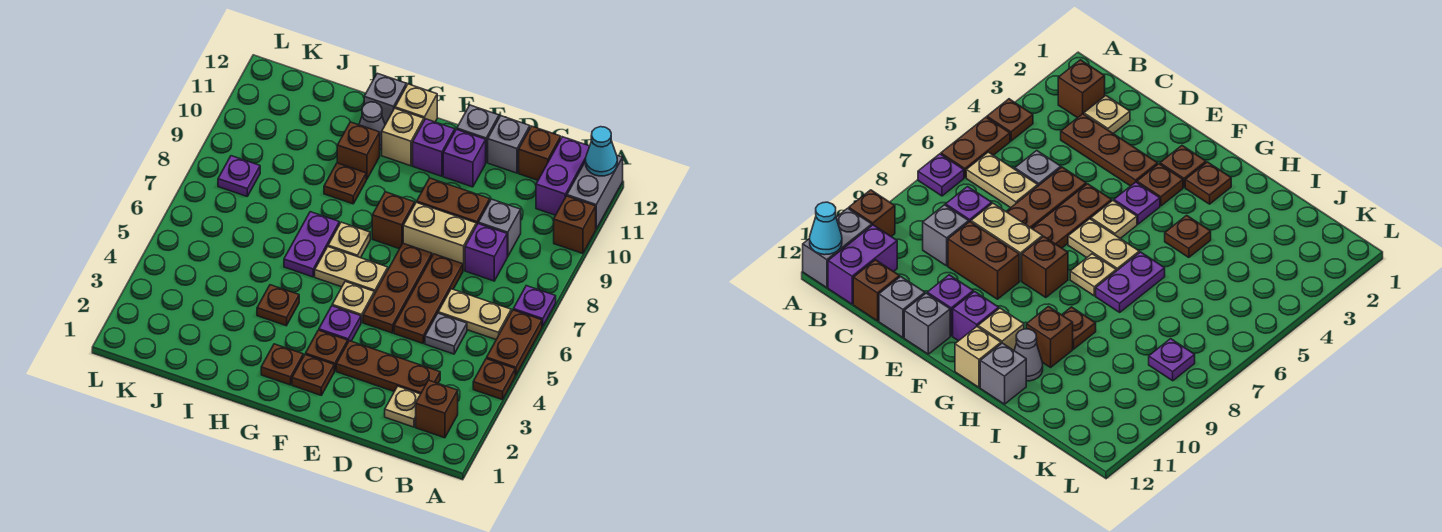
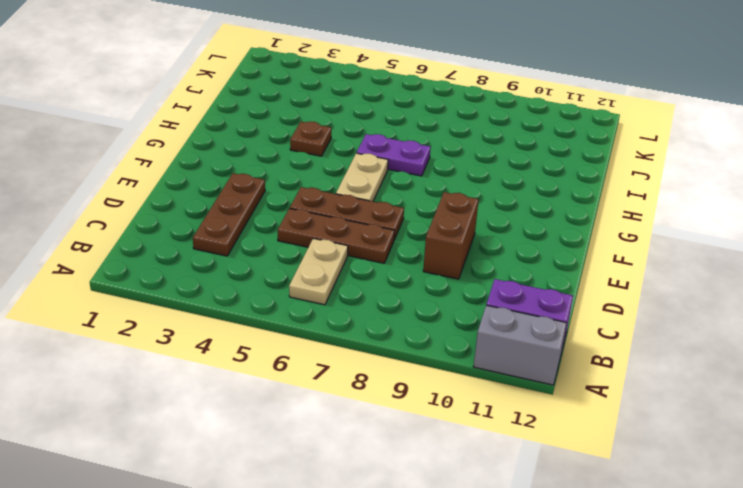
none -> brown plate A4 level 1
none -> brown plate A5:A6 level 1
none -> purple plate A7 level 1
none -> brown brick A10 level 1

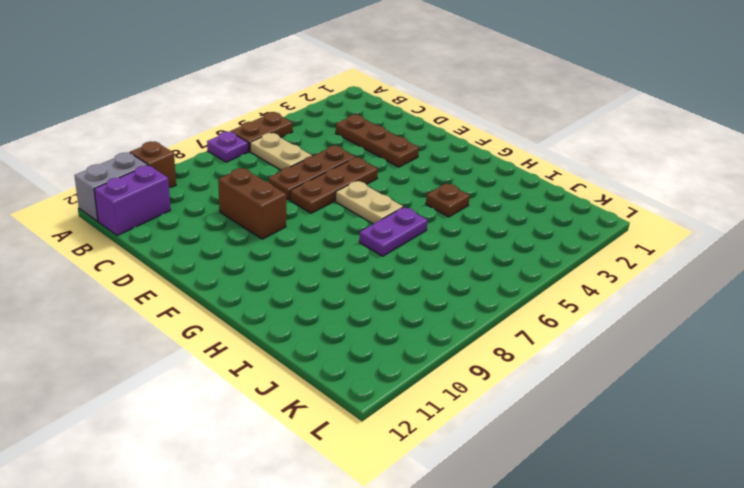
none -> brown plate A4 level 1
none -> brown brick B2 level 1
none -> tan plate C2 level 1
none -> grey plate C5 level 1

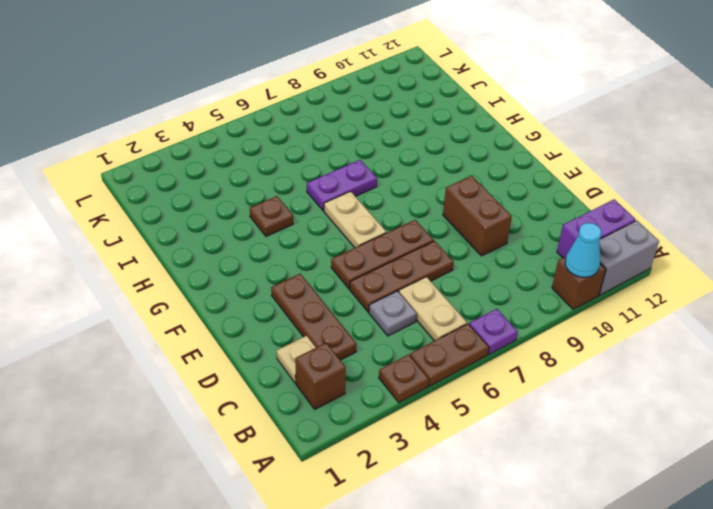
cyan cone A10 level 2 -> cyan cone A12 level 2
none -> purple brick C8 level 1
none -> grey brick C9 level 1
none -> brown brick C12 level 1
none -> tan brick D8:E8 level 1

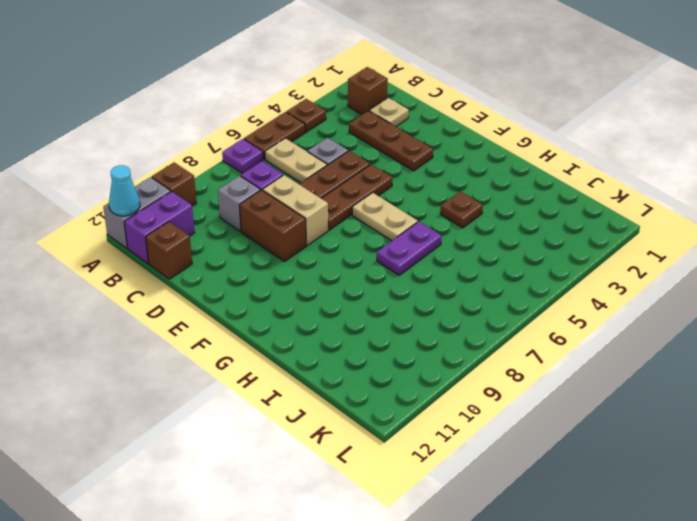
none -> grey brick D12 level 1
none -> purple brick E11 level 1
none -> grey brick E12 level 1
none -> brown plate F2 level 1

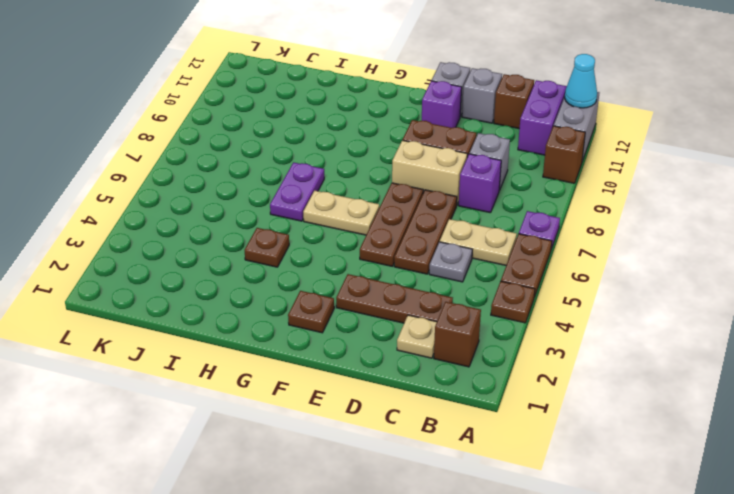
none -> brown plate F3 level 1
none -> purple plate F4 level 1
none -> tan plate F5 level 1
none -> brown brick F8 level 1

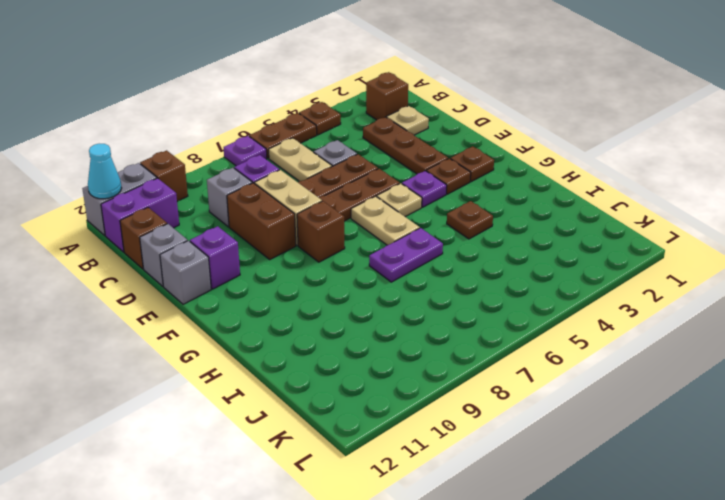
none -> purple brick F11 level 1
none -> brown plate G2 level 1
none -> tan plate G7 level 1
none -> tan brick G11 level 1

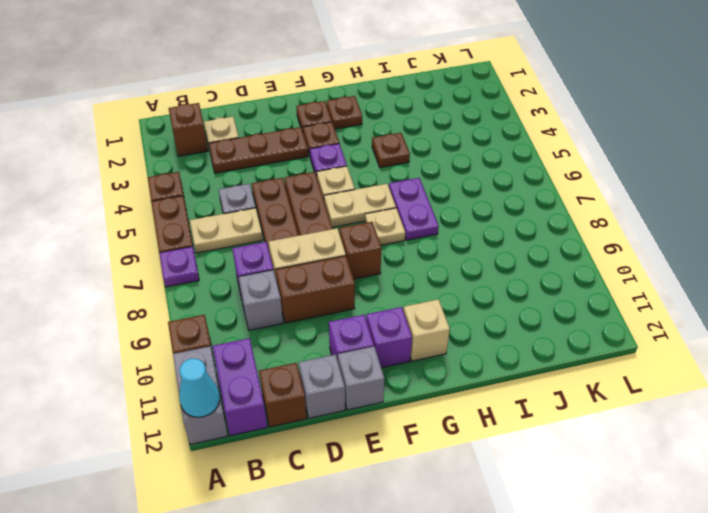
none -> tan brick G12 level 1
none -> brown plate H9 level 1
none -> brown brick H10 level 1
none -> grey cone H11 level 1

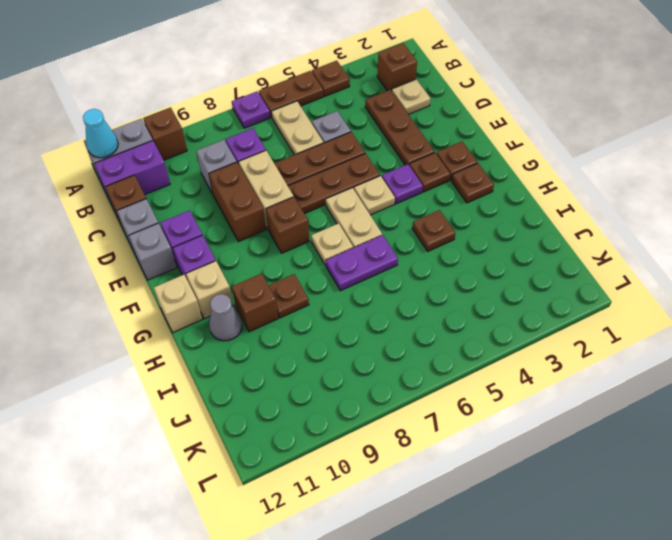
none -> grey brick H12 level 1
none -> purple plate K8 level 1

